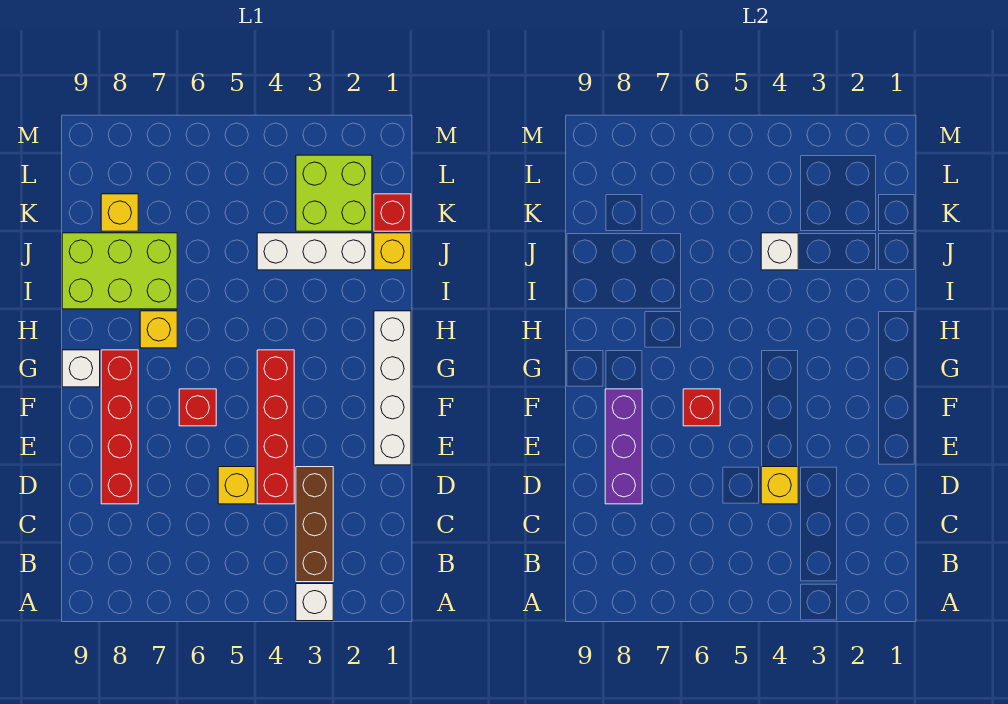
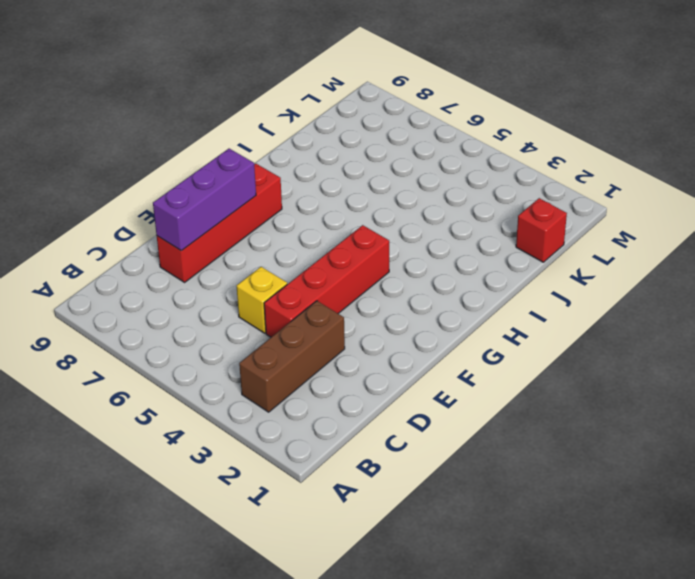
none -> white brick A3 level 1
none -> white brick E1:H1 level 1
none -> red brick F6 level 1

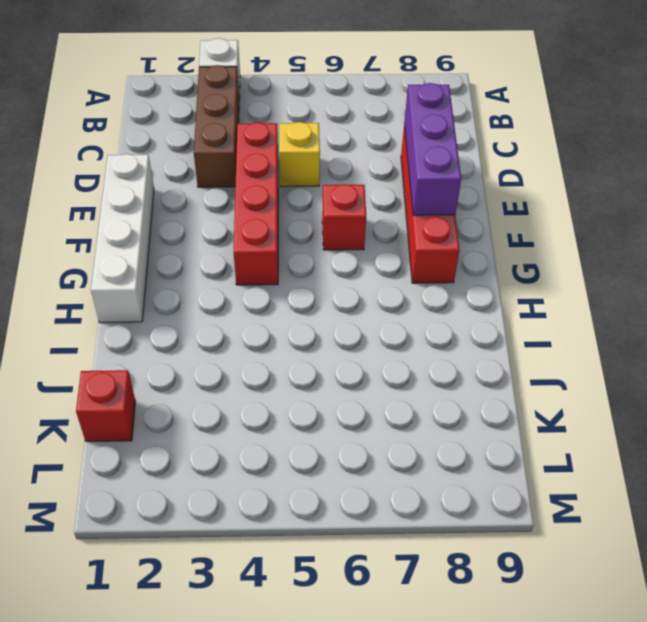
none -> white brick G9 level 1
none -> yellow brick H7 level 1
none -> lime brick I7:J9 level 1

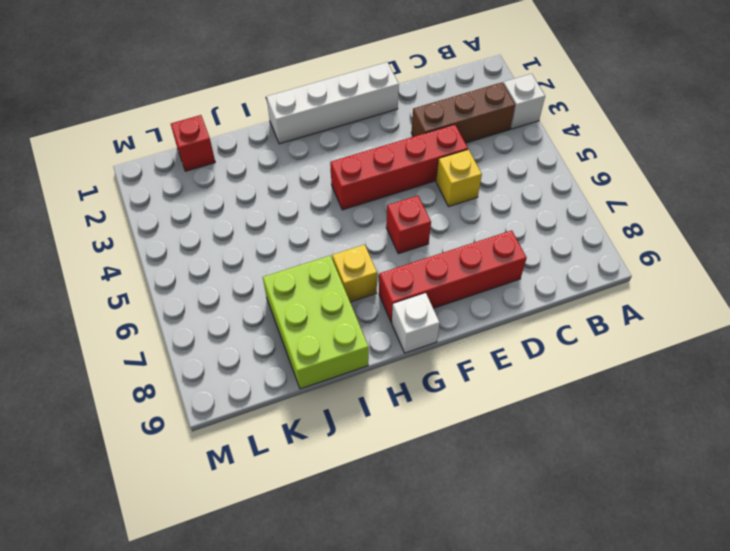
none -> yellow brick J1 level 1
none -> white brick J2:J4 level 1
none -> lime brick K2:L3 level 1

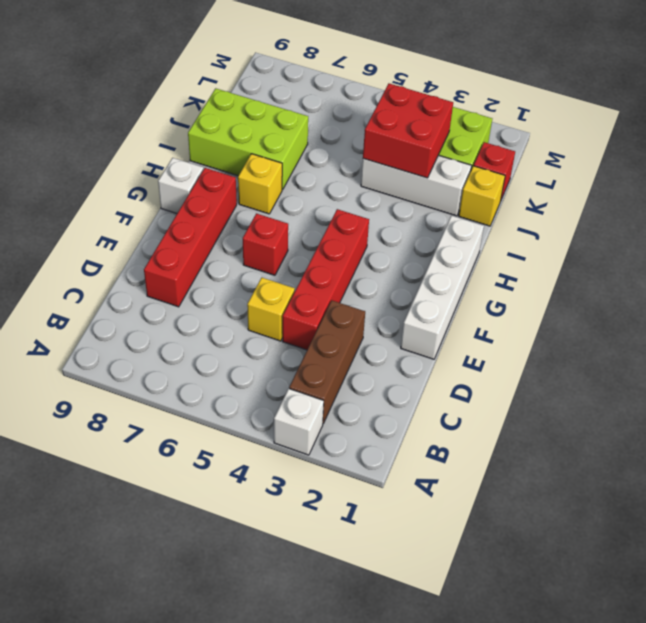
red brick J3:K4 level 2 -> white brick J4 level 2
none -> yellow brick K8 level 1
none -> yellow brick D4 level 2
none -> purple brick D8:F8 level 2

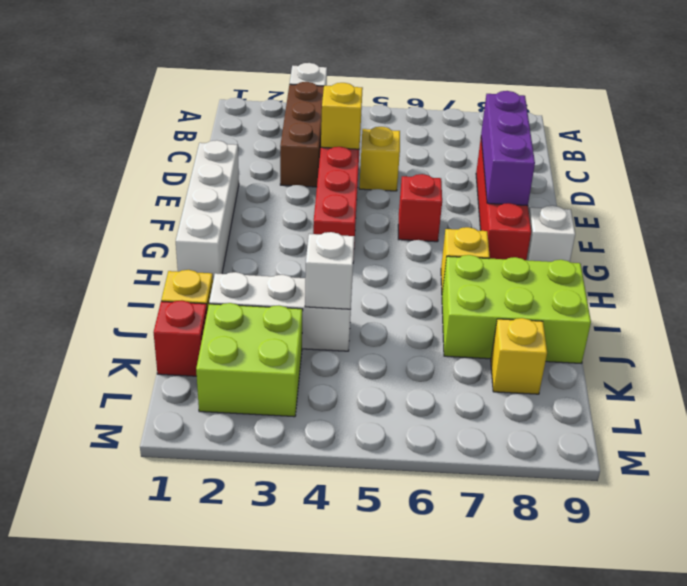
none -> red brick F6 level 2

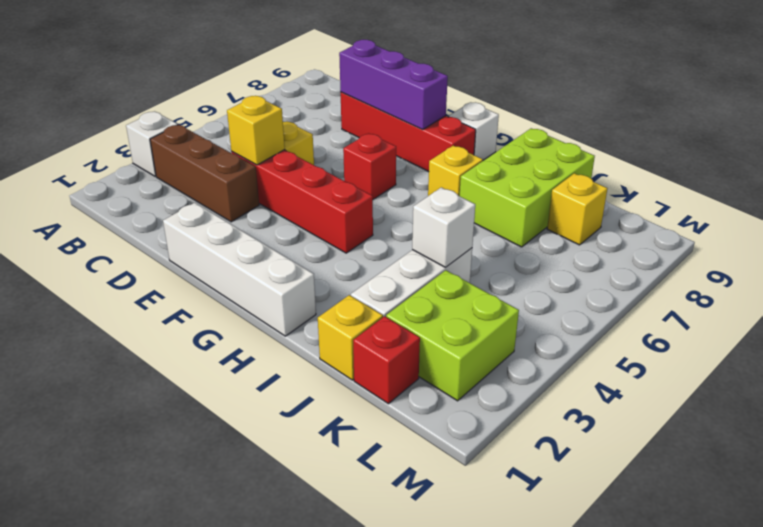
none -> red brick F6 level 2

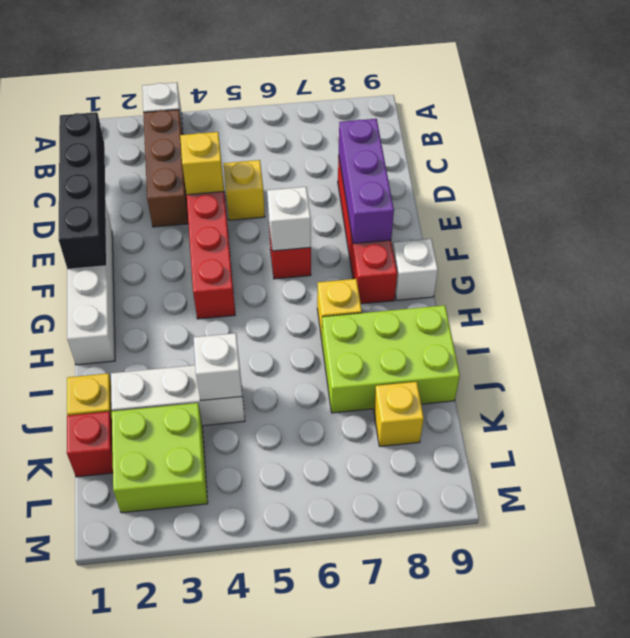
black brick C1:F1 level 2 -> none
white brick F6 level 2 -> red brick F6 level 2

